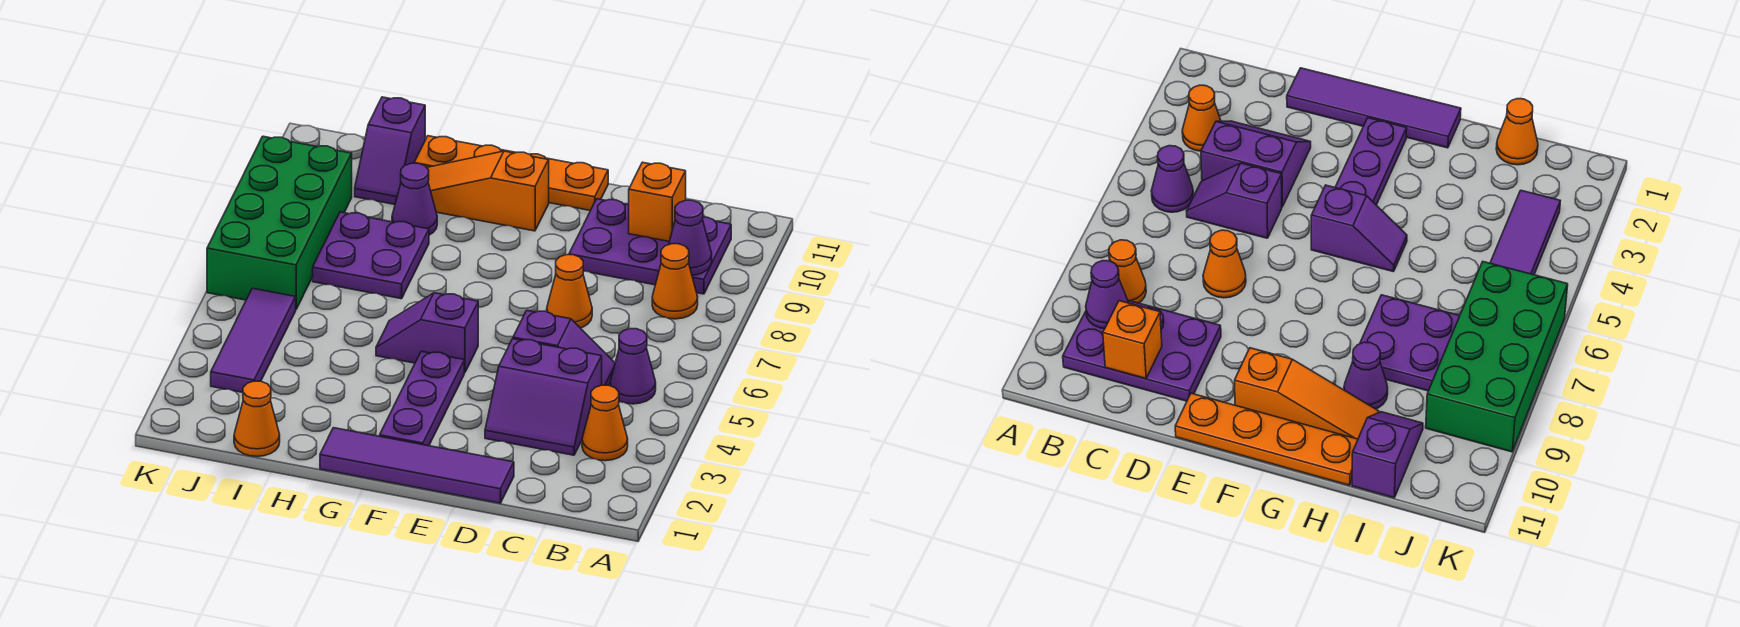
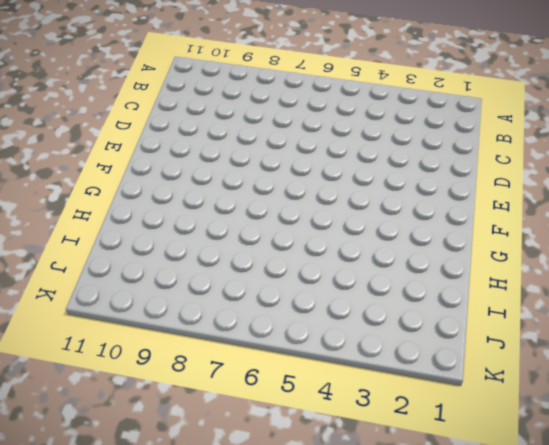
none -> orange cone B3 level 1
none -> purple cone B5 level 1
none -> orange cone B8 level 1

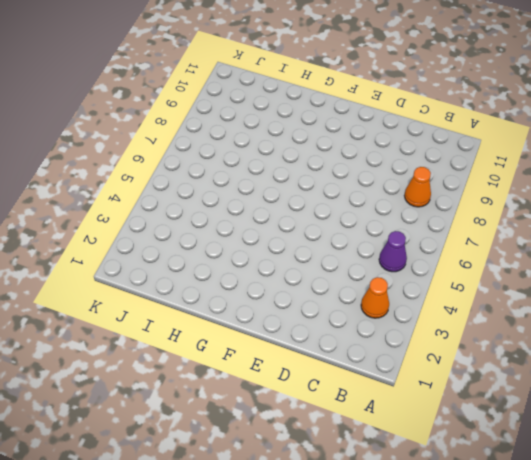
none -> purple plate B9:D10 level 1
none -> purple slope C3:D4 level 1 top 4
none -> purple slope C5:D5 level 1 top D

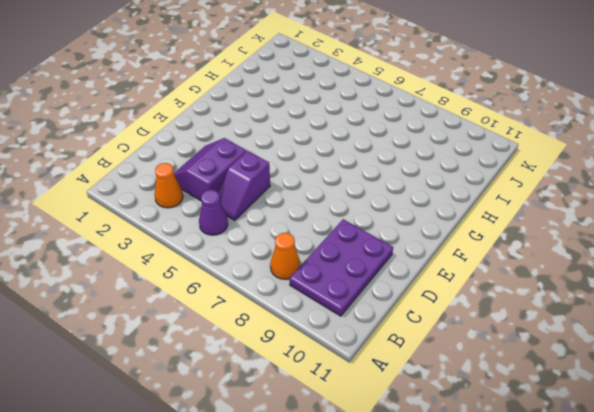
none -> purple tile D1:G1 level 1
none -> orange cone D7 level 1
none -> orange plate E11:H11 level 1

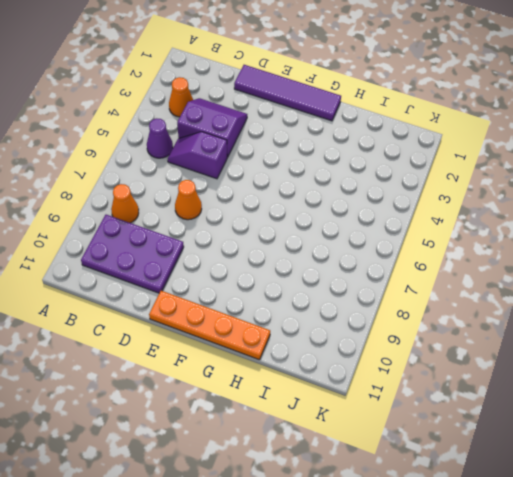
none -> purple plate F2:F4 level 1
none -> purple slope F5:G5 level 1 top F
none -> orange slope F10:H10 level 1 top F

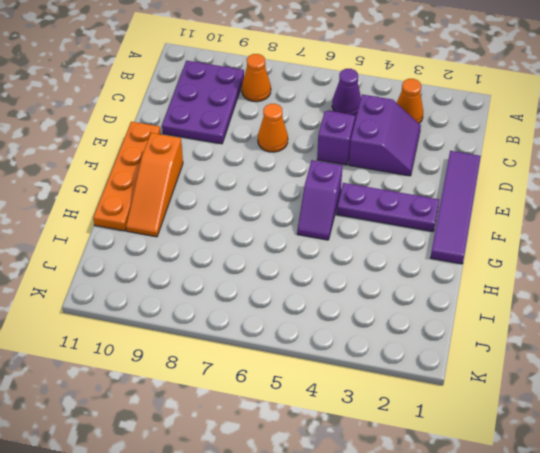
none -> purple plate H7:I8 level 1
none -> purple cone H9 level 1
none -> orange cone I1 level 1

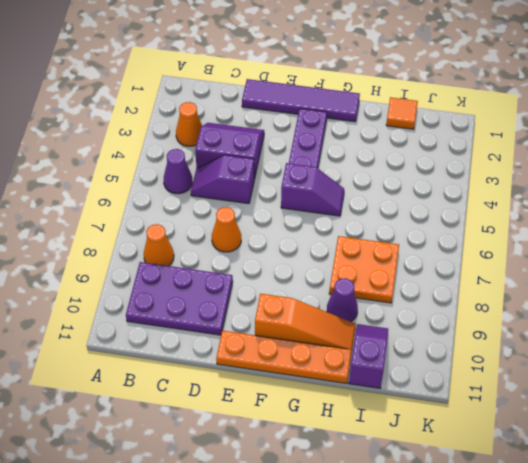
orange plate H7:I8 level 1 -> purple plate H7:I8 level 1
orange tile I1 level 1 -> orange cone I1 level 1
none -> purple tile J3:J5 level 1
none -> green brick J6:K9 level 1
none -> purple cone B9 level 2

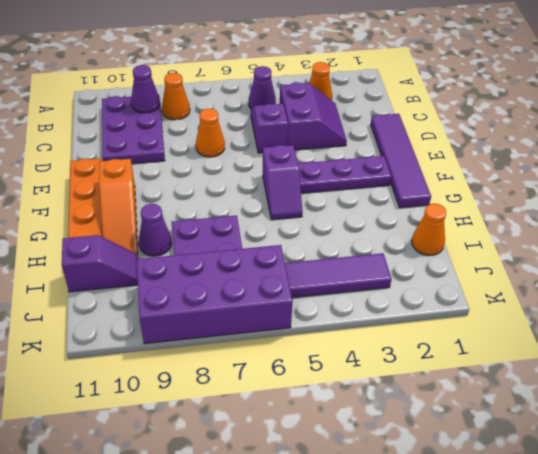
purple brick J6:K9 level 1 -> green brick J6:K9 level 1
none -> orange brick C10 level 2

